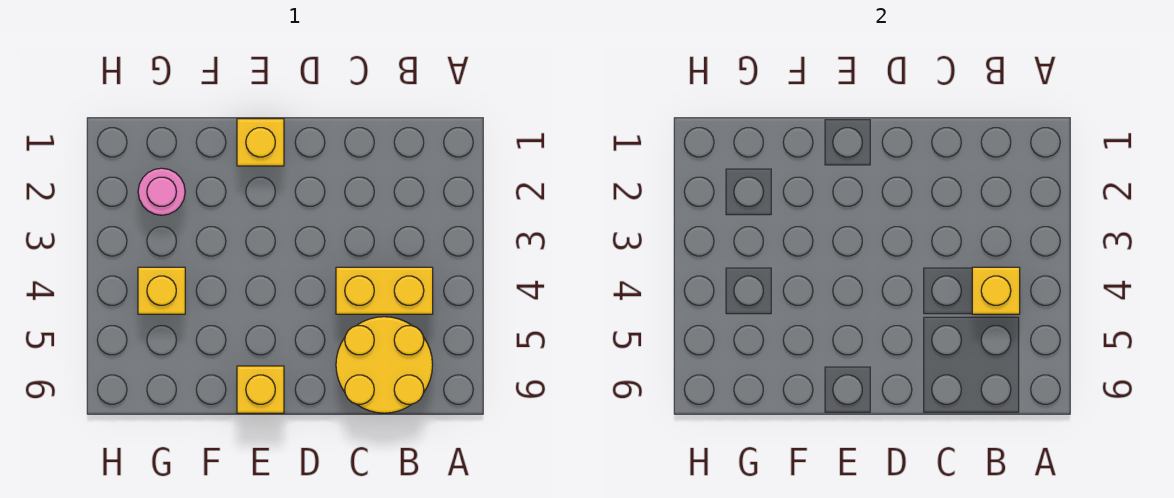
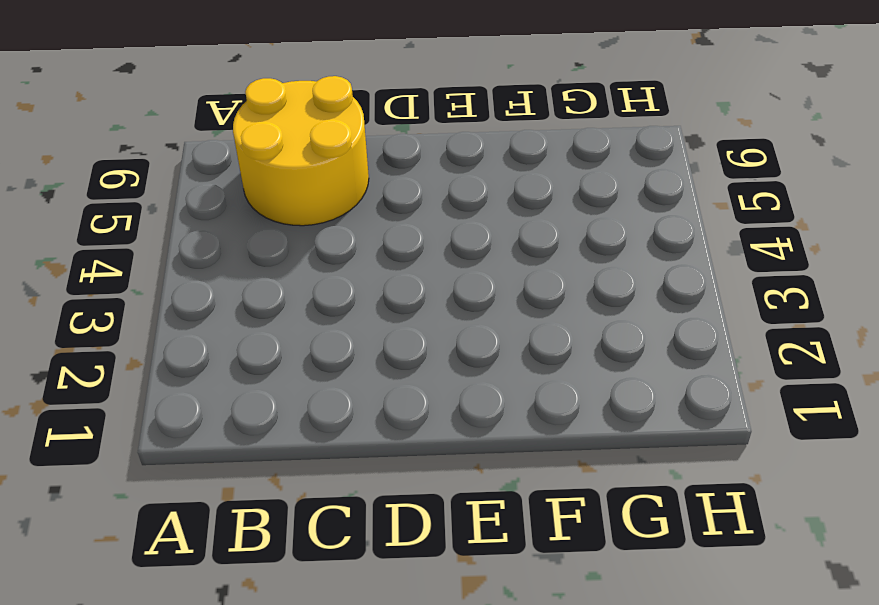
none -> yellow brick B4:C4 level 1
none -> yellow brick E1 level 1

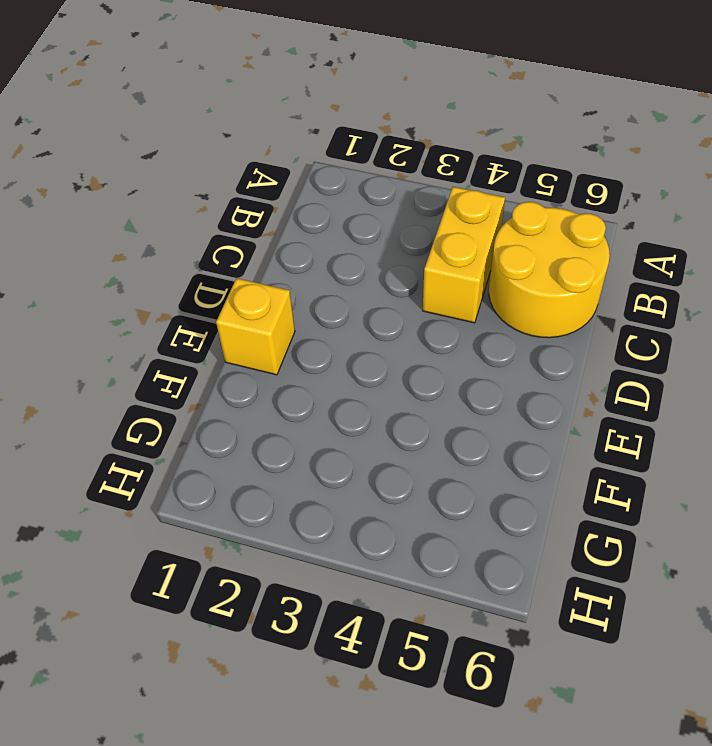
none -> yellow brick E6 level 1
none -> pink round brick G2 level 1

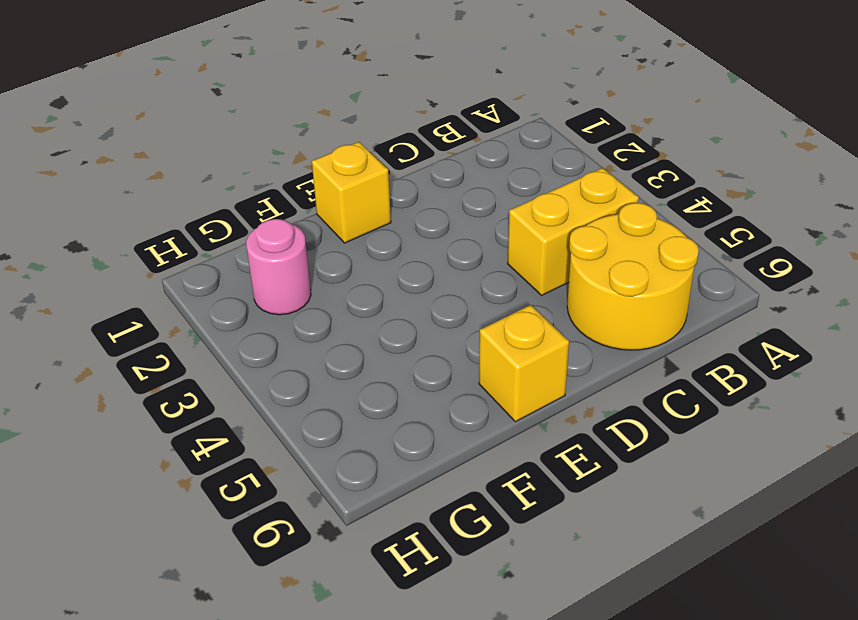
none -> yellow brick G4 level 1
none -> yellow brick B4 level 2

